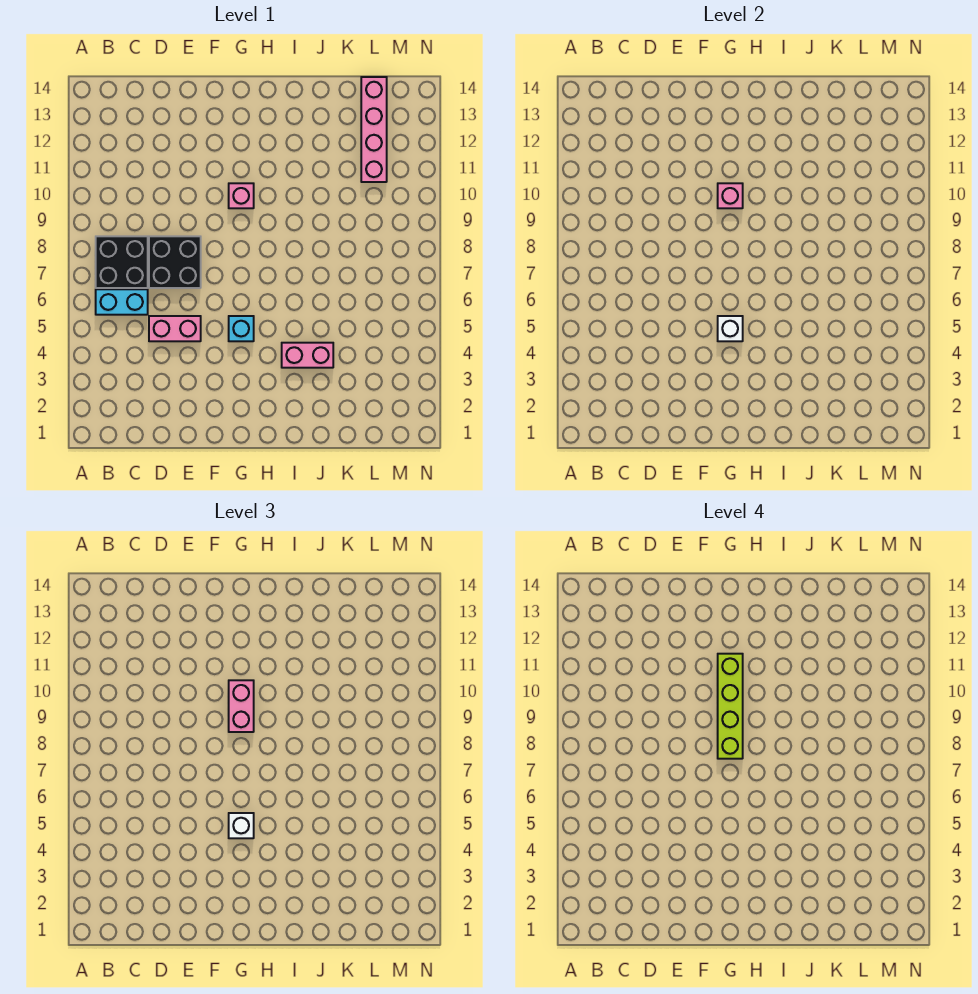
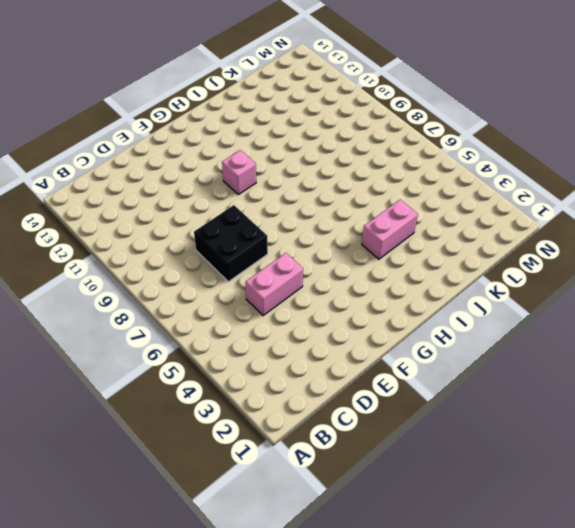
none -> cyan brick B6:C6 level 1
none -> black brick B7:C8 level 1
none -> cyan brick G5 level 1

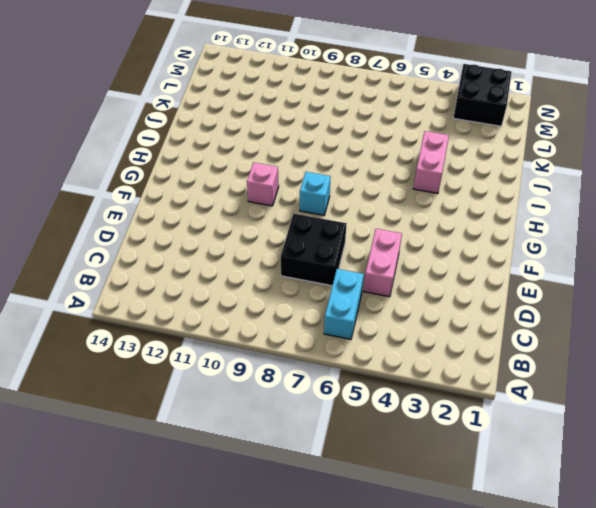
cyan brick G8 level 1 -> cyan brick G5 level 1
black brick M2:N3 level 1 -> black brick B7:C8 level 1
none -> pink brick L11:L14 level 1
none -> white brick G5 level 2
none -> pink brick G10 level 2

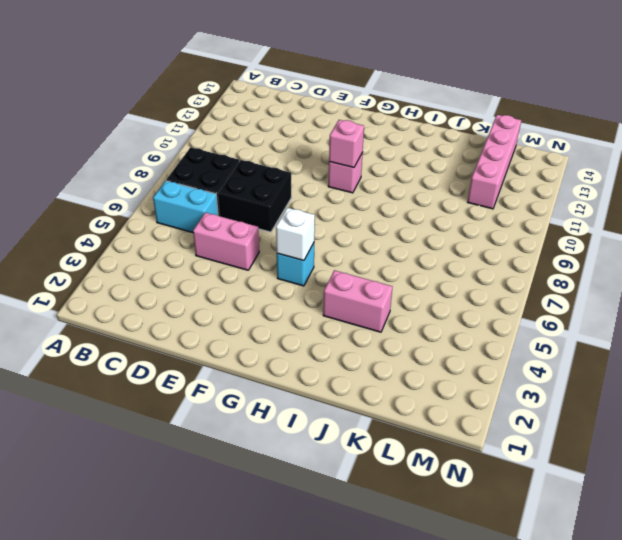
none -> white brick G5 level 3
none -> pink brick G9:G10 level 3
none -> lime brick G8:G11 level 4

